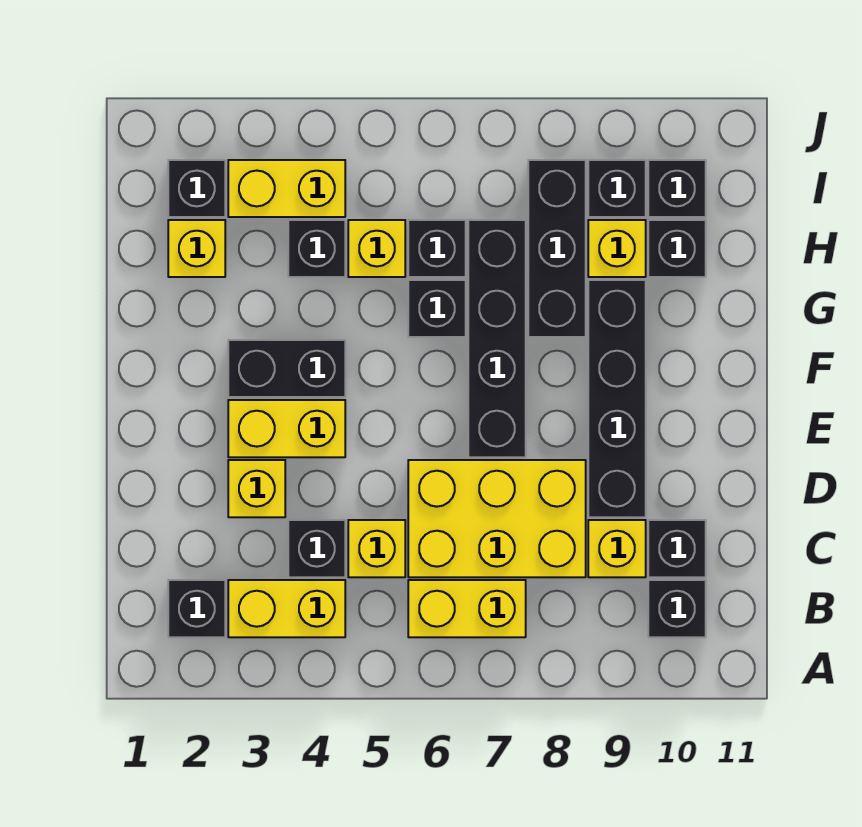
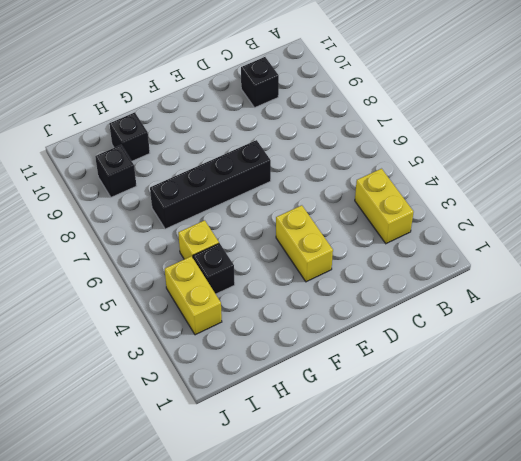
none -> black brick B2 level 1
none -> yellow brick B6:B7 level 1
none -> black brick B10 level 1

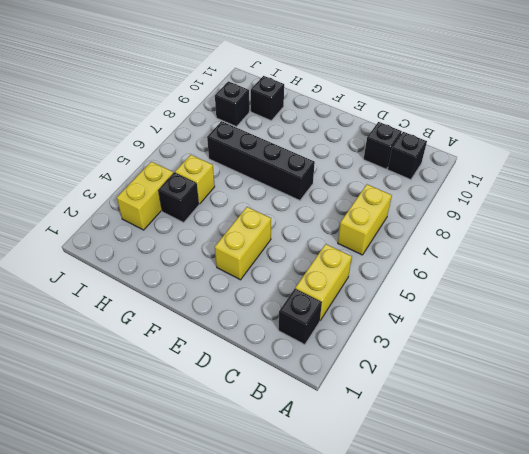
none -> black brick C4 level 1
none -> yellow brick C5 level 1
none -> yellow brick C6:D8 level 1

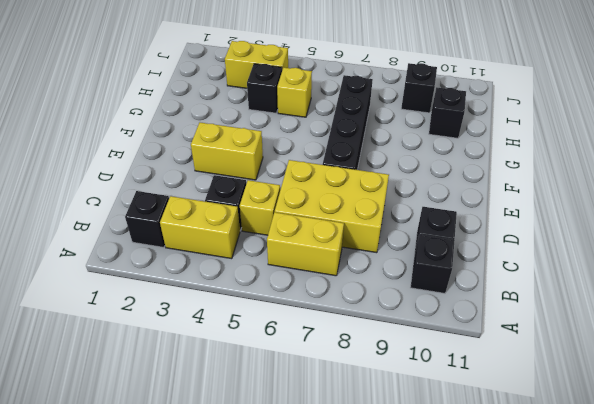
none -> yellow brick C9 level 1
none -> yellow brick D3 level 1
none -> black brick D9:G9 level 1

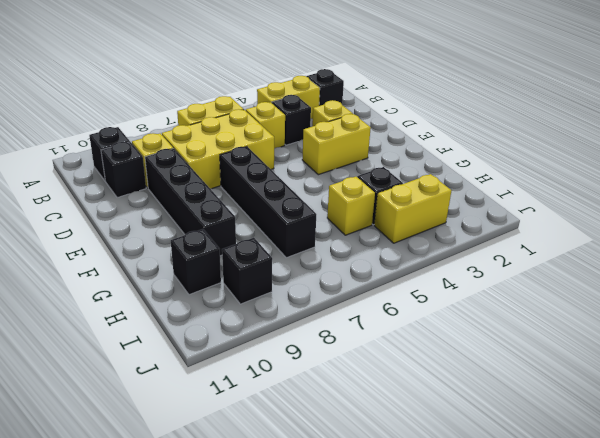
none -> black brick F3:F4 level 1
none -> black brick G6 level 1
none -> black brick G8:I8 level 1

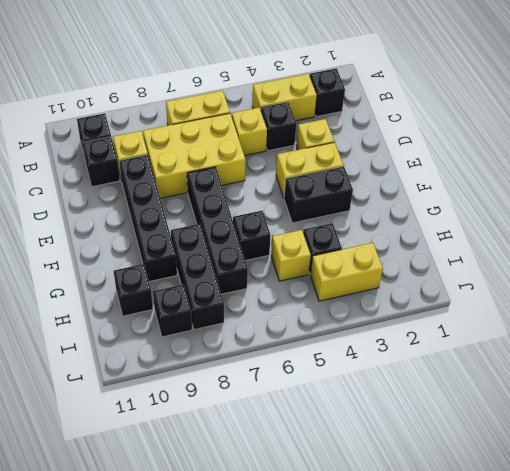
none -> yellow brick H2 level 1
none -> black brick H6 level 1
none -> yellow brick H9 level 1

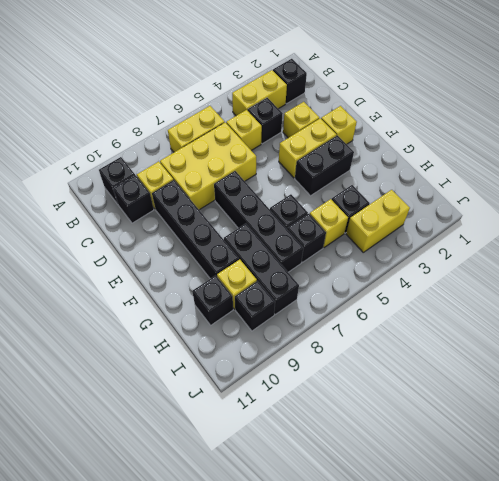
yellow brick E2 level 1 -> yellow brick H2 level 1
none -> black brick I2 level 1
none -> black brick I10 level 1

